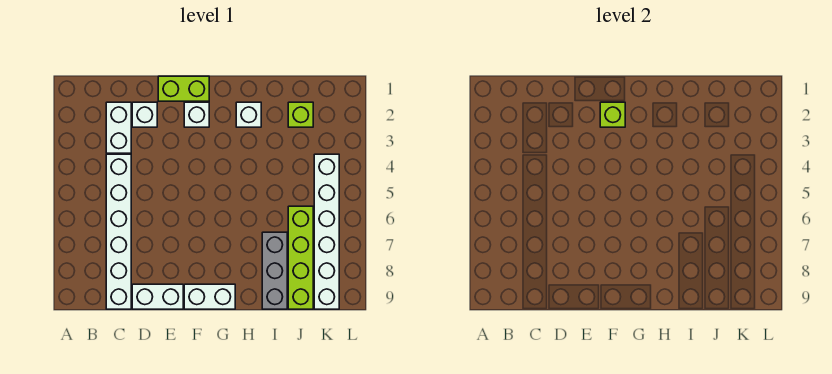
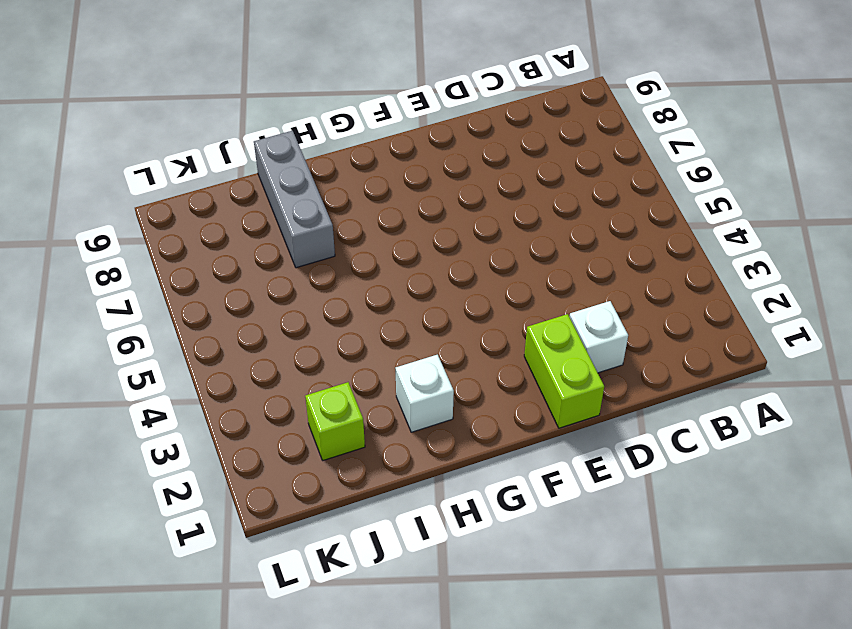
lime brick E1:E2 level 1 -> lime brick E1:F1 level 1
none -> white brick C2:C3 level 1
none -> white brick C4:C9 level 1
none -> white brick D9:E9 level 1

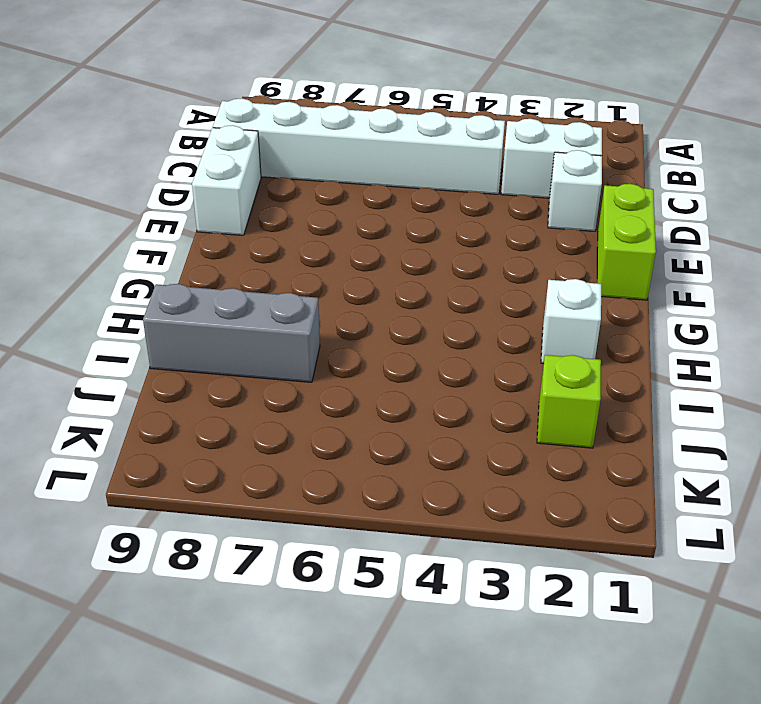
none -> white brick F2 level 1
none -> white brick F9:G9 level 1
none -> lime brick J6:J9 level 1

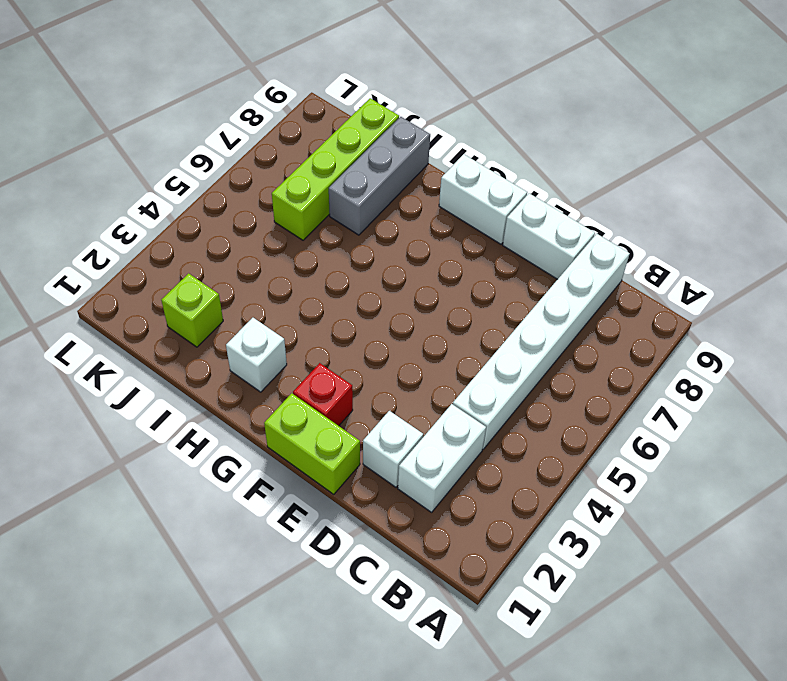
red brick F2 level 1 -> white brick F2 level 1
none -> white brick K4:K9 level 1
none -> lime brick F2 level 2

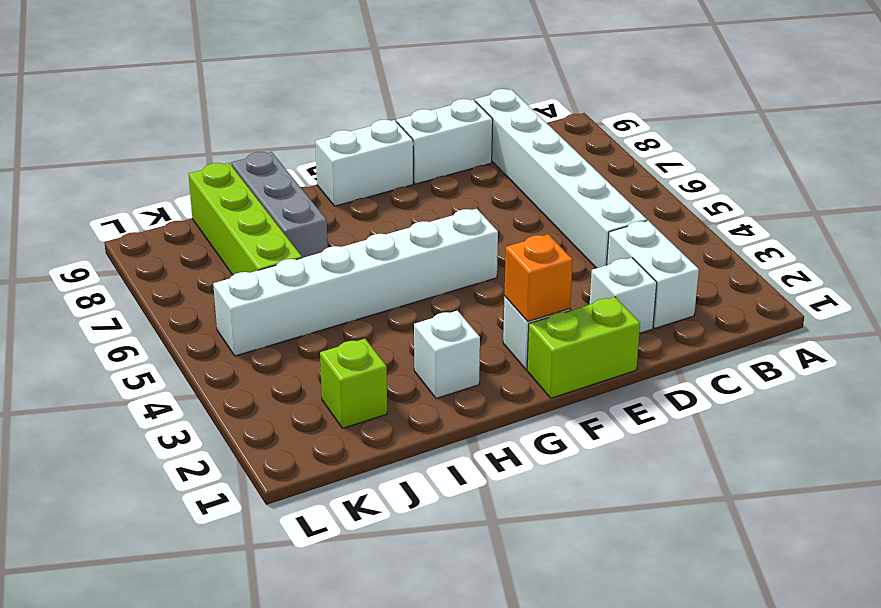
orange brick F2 level 2 -> lime brick F2 level 2
white brick F5:K5 level 1 -> white brick K4:K9 level 1

